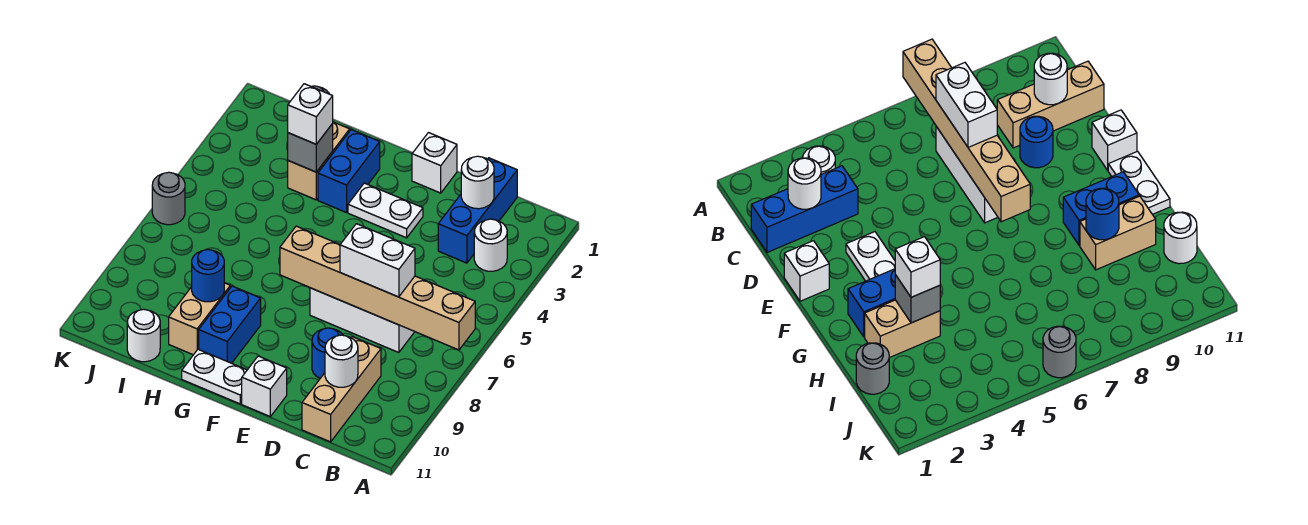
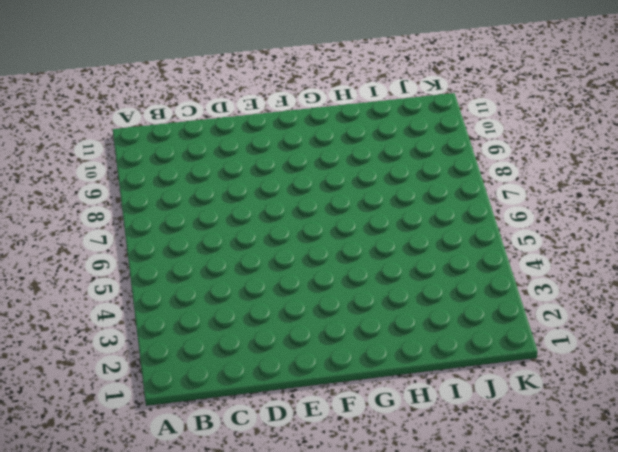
none -> white round brick B3 level 1
none -> blue brick C1:C3 level 1
none -> white brick C7:E7 level 1

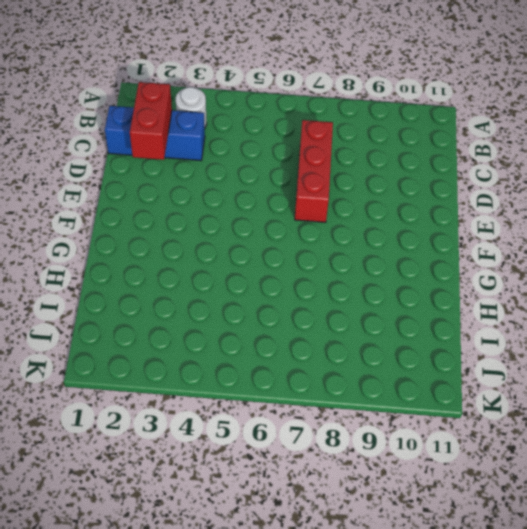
red brick C2:D2 level 2 -> white round brick C2 level 2
red brick C7:E7 level 1 -> white brick C7:E7 level 1
none -> tan brick C9:C11 level 1
none -> blue round brick D9 level 1
none -> white brick E1 level 1

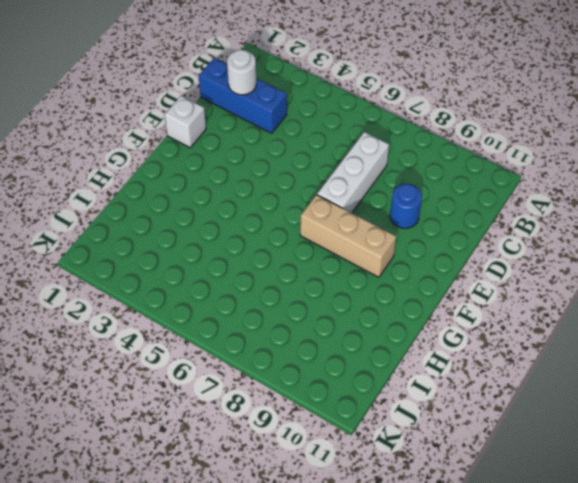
tan brick F7:F9 level 1 -> tan brick C9:C11 level 1
none -> white round brick B3 level 1
none -> white plate E3:F3 level 1
none -> white brick E11 level 1

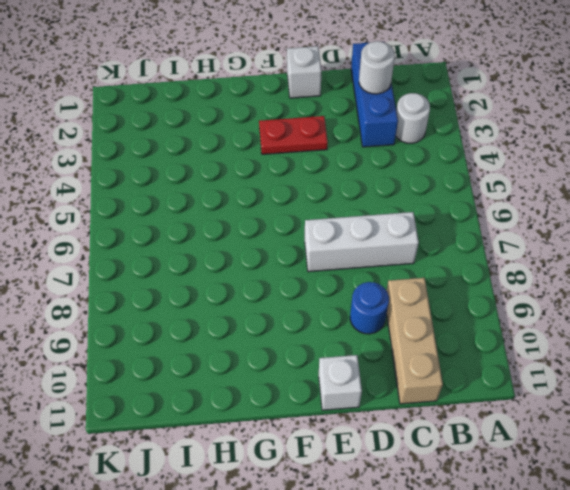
red plate E3:F3 level 1 -> white plate E3:F3 level 1
none -> white plate F11:G11 level 1
none -> blue brick G2:G3 level 1
none -> blue brick G9:G10 level 1

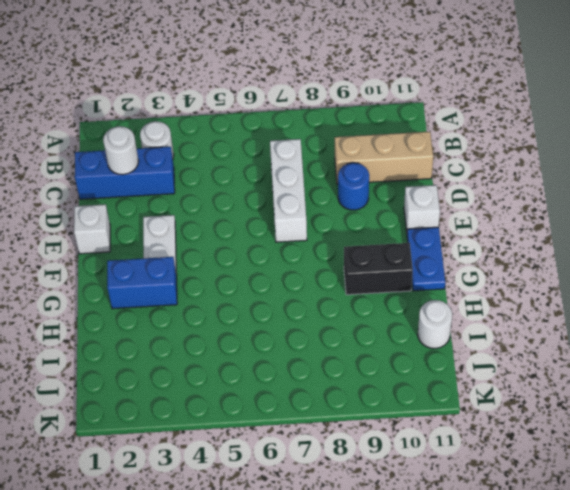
blue plate F11:G11 level 1 -> white plate F11:G11 level 1
black brick G9:G10 level 1 -> blue brick G9:G10 level 1
none -> tan brick H2:H3 level 1
none -> tan brick H9:H10 level 1
none -> grey round brick I1 level 1

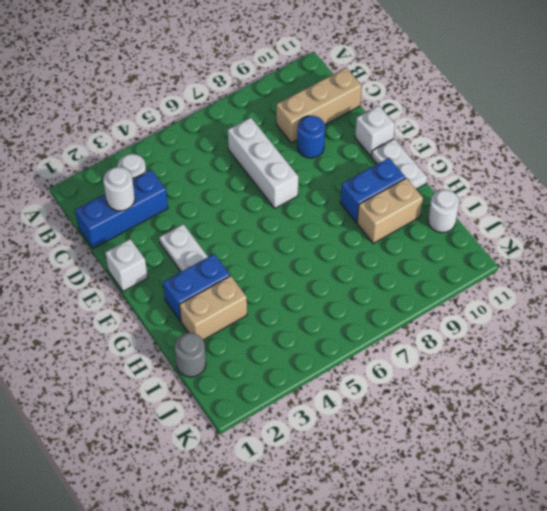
none -> grey round brick K6 level 1
none -> tan brick A7:F7 level 2
none -> white round brick C10 level 2

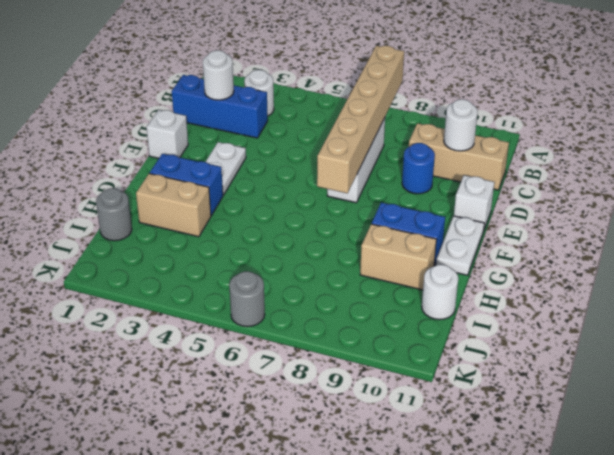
none -> grey brick H3 level 2
none -> blue round brick H9 level 2
none -> white brick C7:D7 level 3

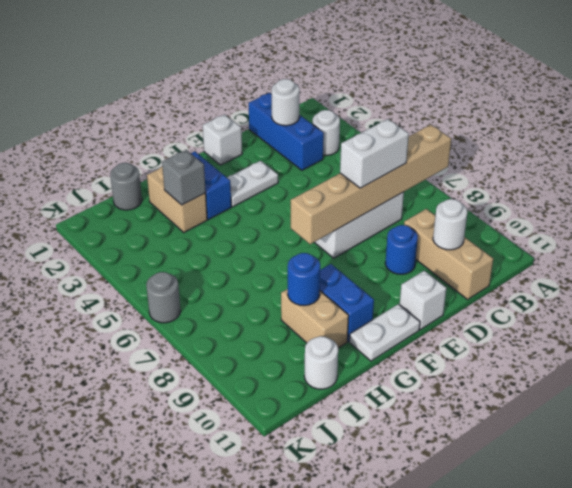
none -> white brick H3 level 3

